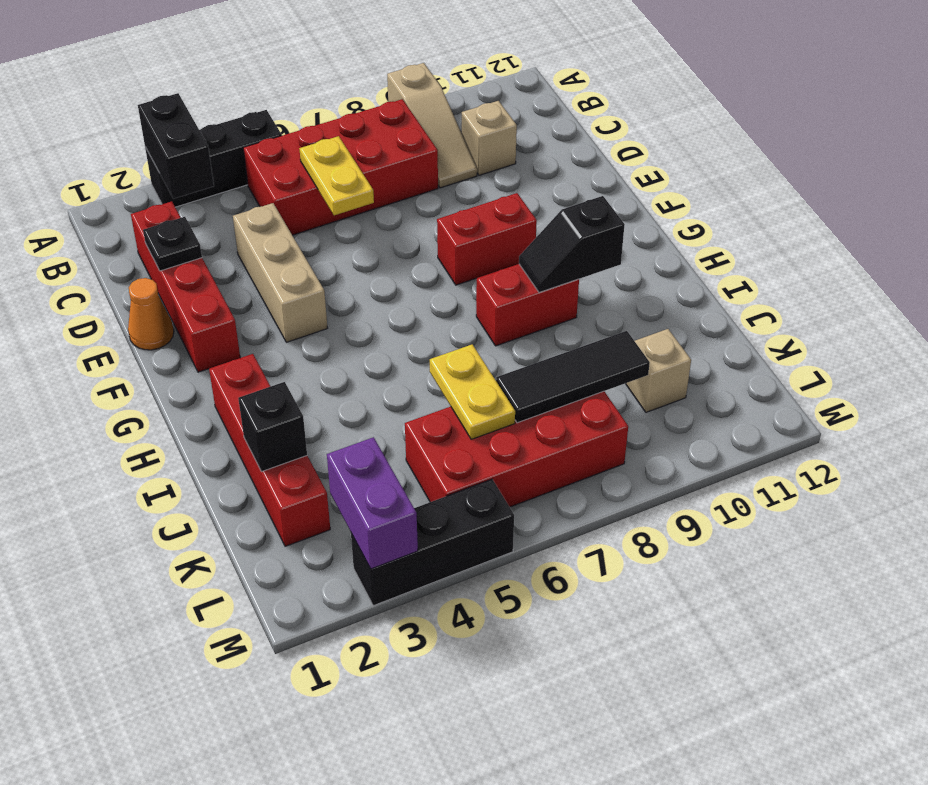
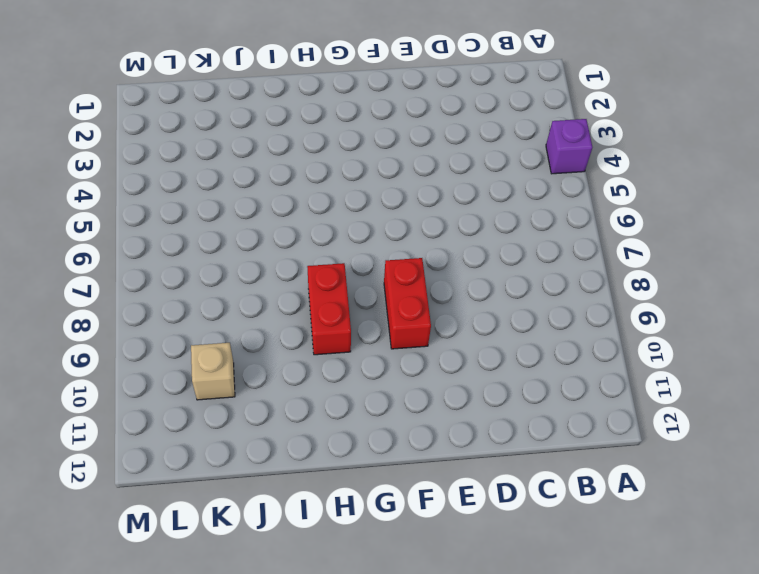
purple brick A4 level 1 -> black brick A3:A5 level 1
none -> tan slope A9:C9 level 1 top A
none -> red brick B5:C8 level 1
none -> red brick C2:F2 level 1

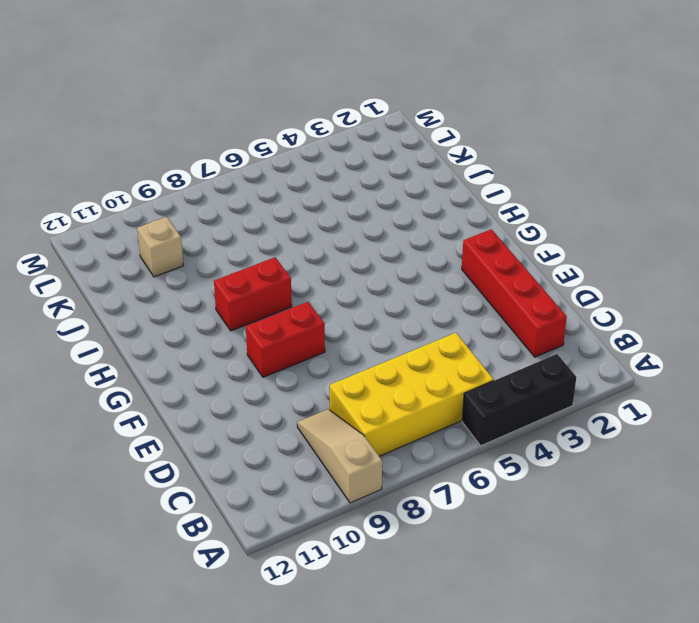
yellow brick B5:C8 level 1 -> red brick B5:C8 level 1
none -> tan brick C10 level 1
none -> tan brick D4:F4 level 1
none -> orange cone E1 level 1

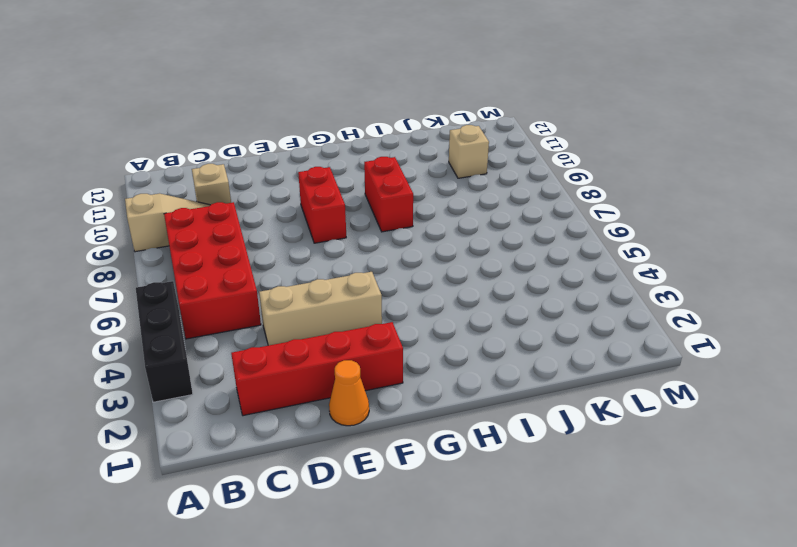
none -> red brick H2:K2 level 1
none -> red brick K5:L8 level 1
none -> black brick M3:M5 level 1

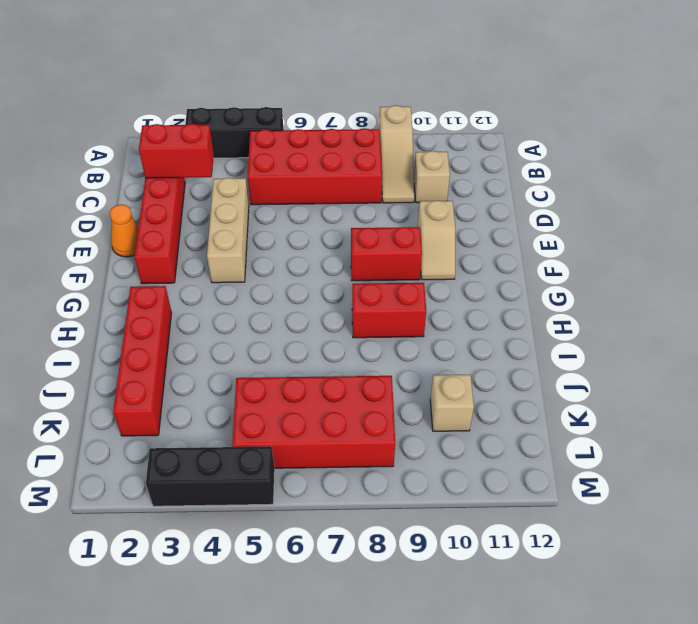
red brick C2:C3 level 2 -> none
tan slope E10:F10 level 1 top E -> none
none -> black brick A3:B3 level 2
none -> yellow plate C6:D6 level 2
none -> black plate D2 level 2

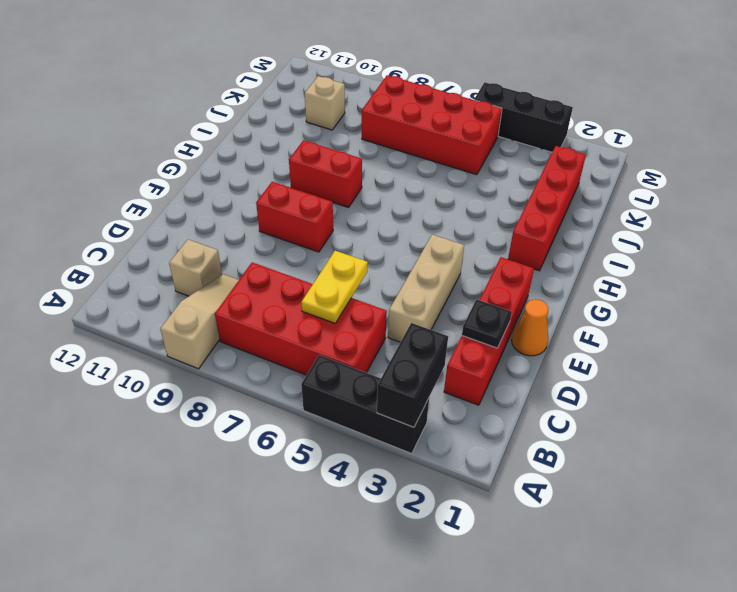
none -> black slope H9:H10 level 2 top 10
none -> black brick J2 level 2
none -> yellow plate J6:K6 level 2

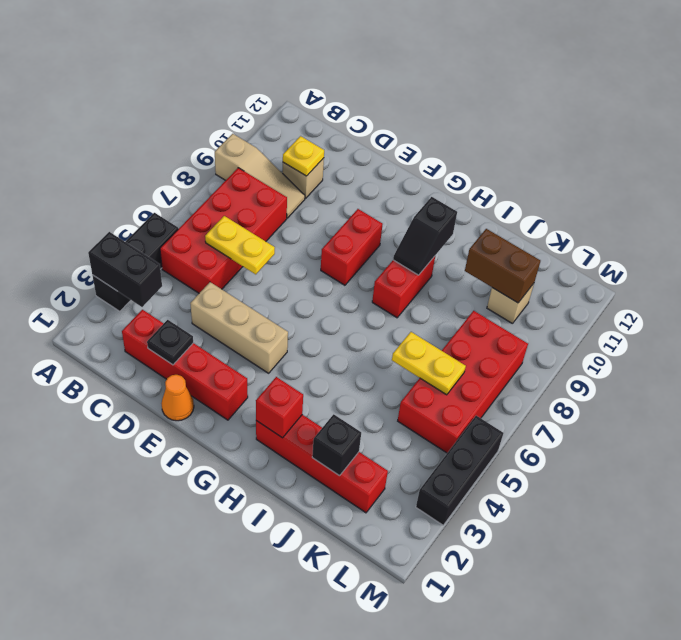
yellow plate C10 level 2 -> none
red brick H2 level 2 -> none
brown brick J10:K10 level 2 -> none
none -> black tile K7:K9 level 2
none -> purple brick L3:M3 level 2

